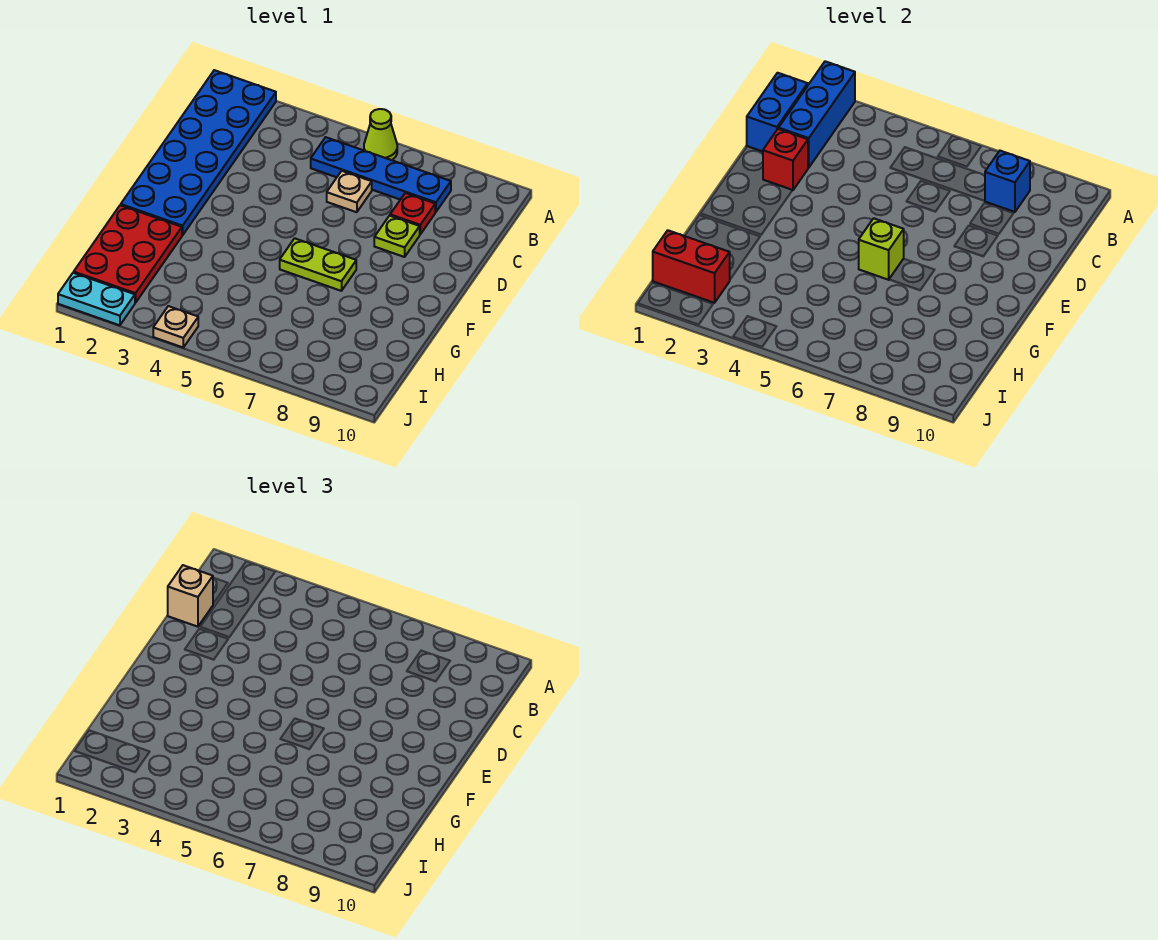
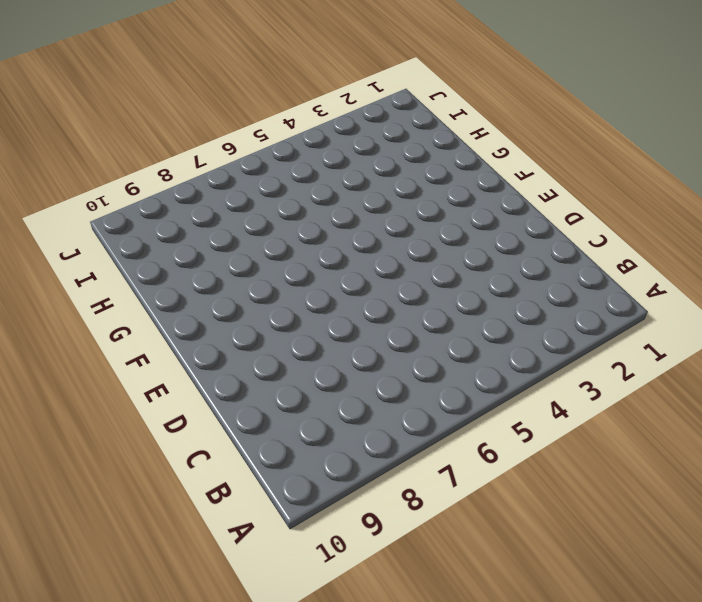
none -> blue plate A1:F2 level 1
none -> lime cone A6 level 1
none -> blue plate B5:B8 level 1

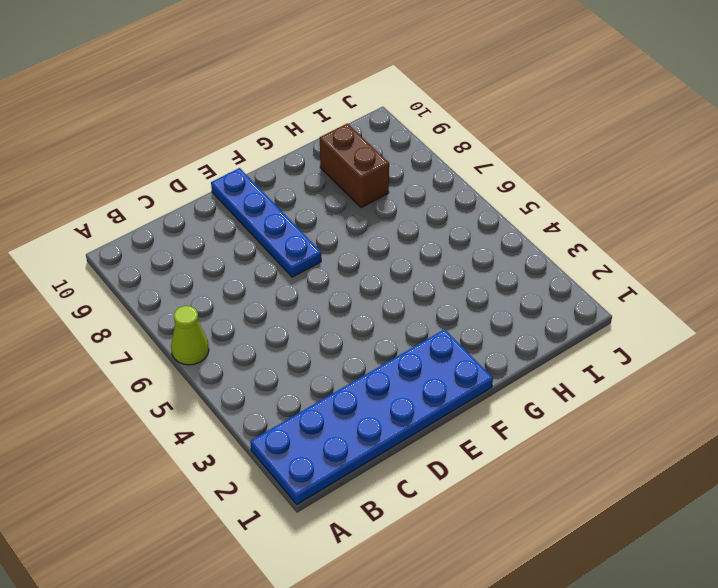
blue plate E7:E10 level 1 -> blue plate B5:B8 level 1
brown brick H8:H9 level 1 -> none
none -> tan plate C6 level 1
none -> red plate C8 level 1
none -> lime plate D8 level 1

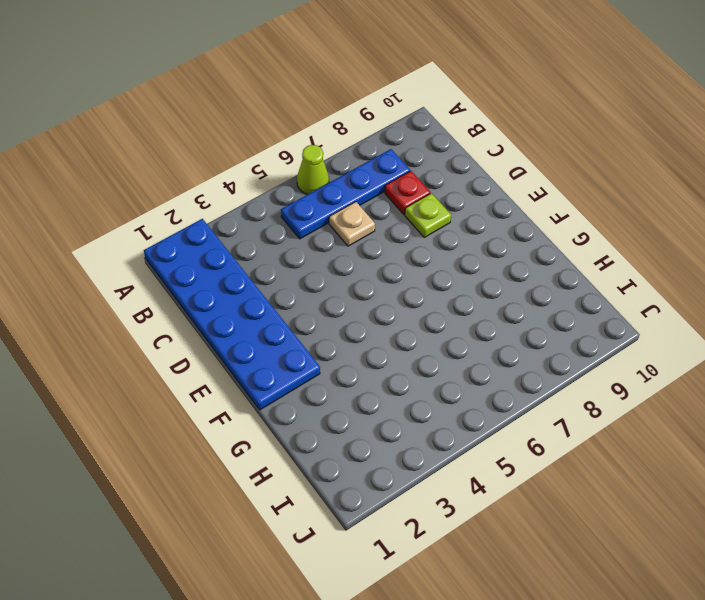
none -> lime plate F6:F7 level 1
none -> red plate G1:I2 level 1
none -> cyan plate J1:J2 level 1

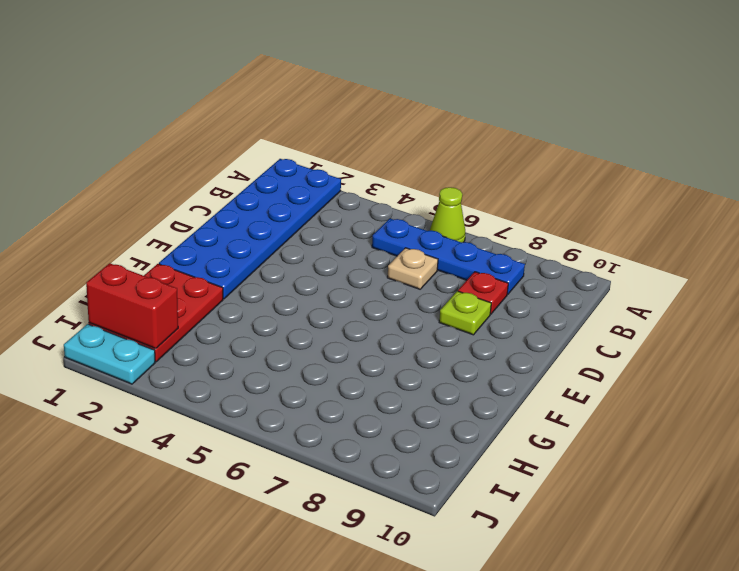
none -> lime plate F6:F7 level 1
none -> tan plate J4 level 1
none -> blue brick A2:C2 level 2

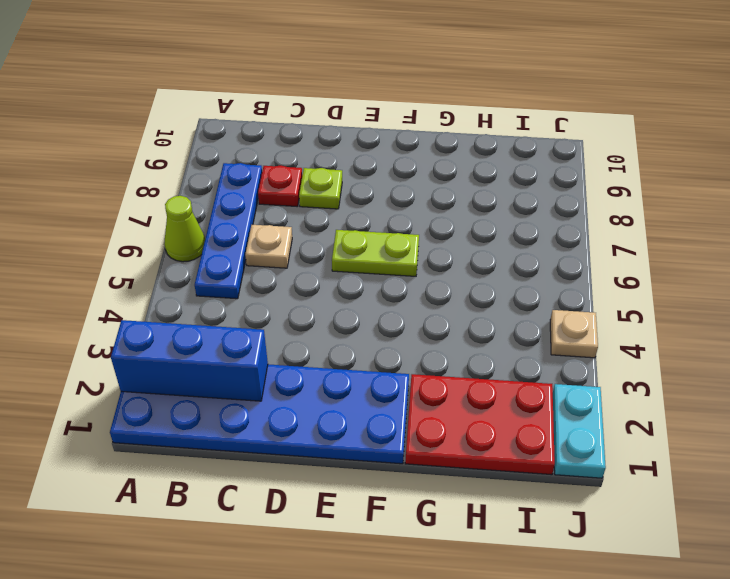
lime plate E6:F6 level 1 -> lime plate F6:F7 level 1
none -> blue brick B1:C1 level 2
none -> blue brick B8 level 2
none -> red brick D2 level 2

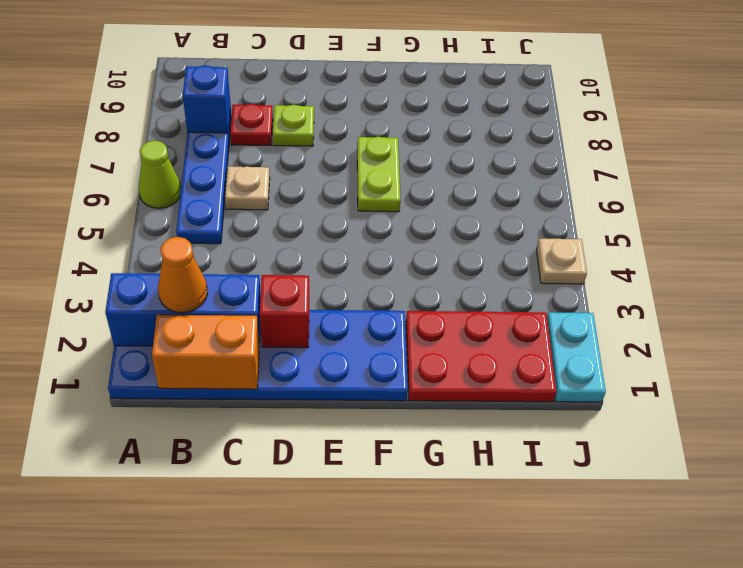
orange brick B1:C1 level 2 -> blue brick B1:C1 level 2
orange cone B2 level 3 -> none
none -> lime brick F6 level 2
none -> red brick I1:I2 level 2
none -> tan brick C1 level 3

